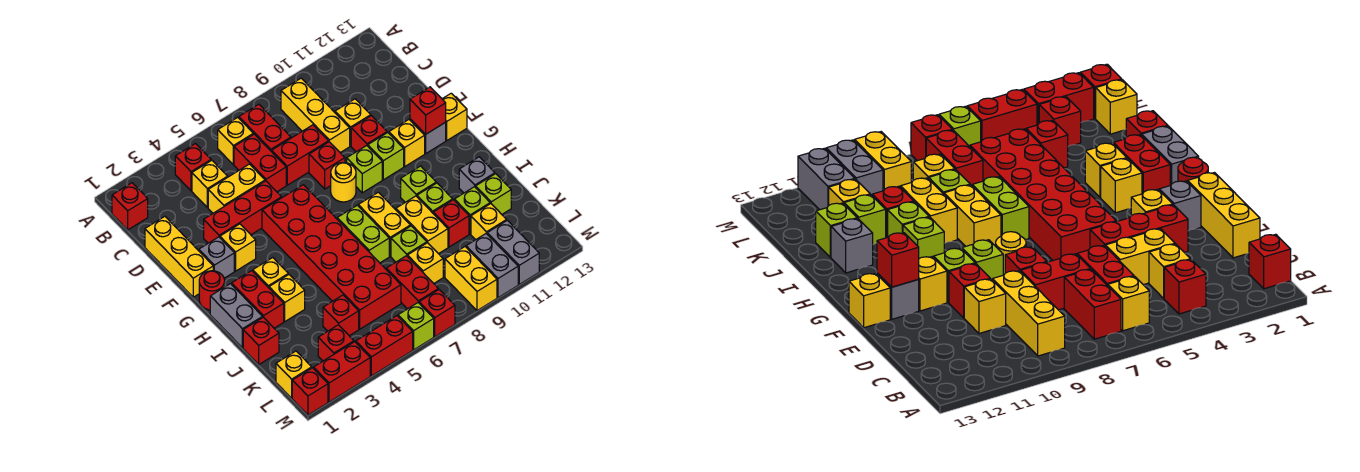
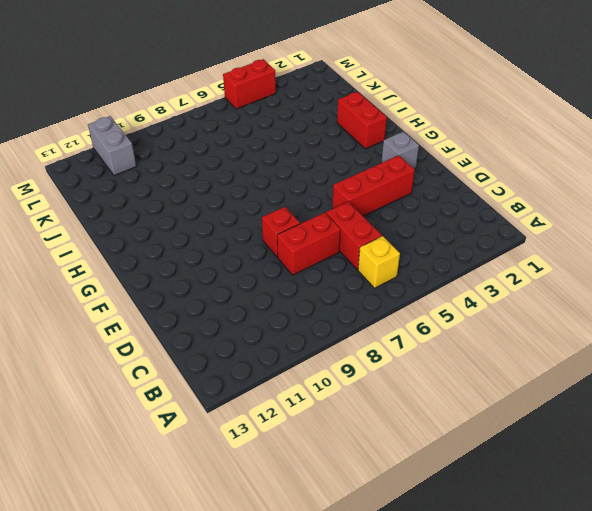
none -> red brick B1 level 1
none -> red brick B4 level 1
none -> red brick B7:C7 level 1
none -> yellow brick B9:D9 level 1

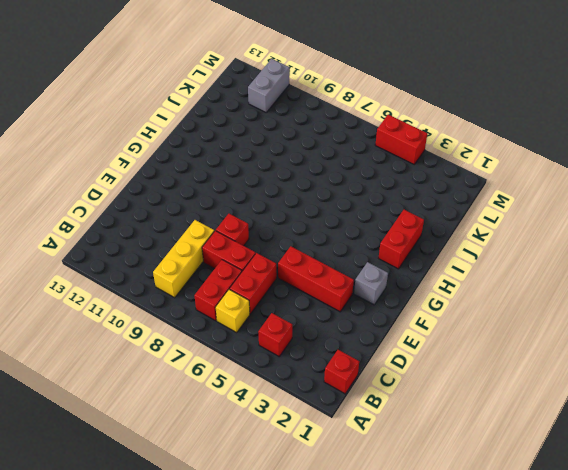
none -> yellow brick C4 level 1
none -> yellow brick D1:F1 level 1
none -> yellow brick D4:D5 level 1
none -> yellow brick D10 level 1

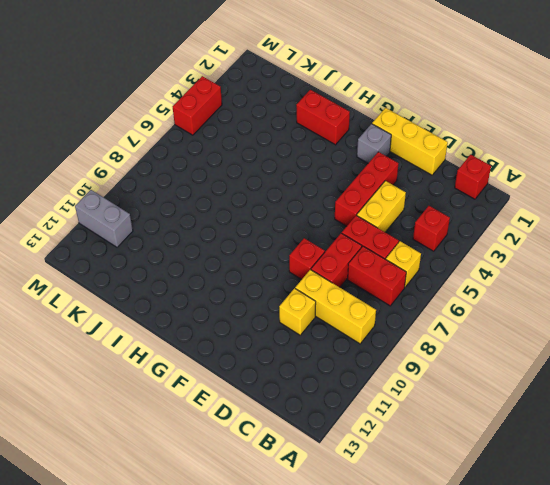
none -> yellow brick C4 level 1
none -> red brick E10 level 1
none -> yellow brick F3 level 1
none -> red brick F5:K6 level 1

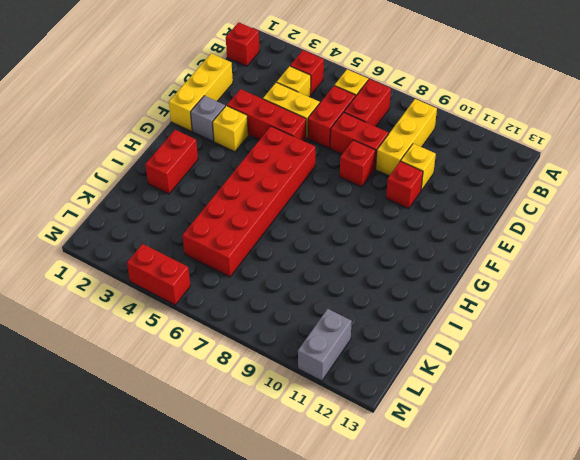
none -> yellow round brick F8 level 1
none -> lime brick F9 level 1
none -> lime brick F10 level 1
none -> yellow brick F11 level 1

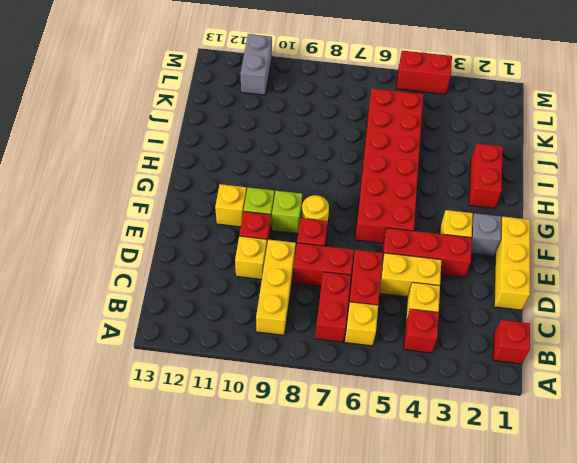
none -> grey brick F12 level 1
none -> yellow brick F13 level 1
none -> red round brick G1 level 1
none -> grey brick H1:I1 level 1

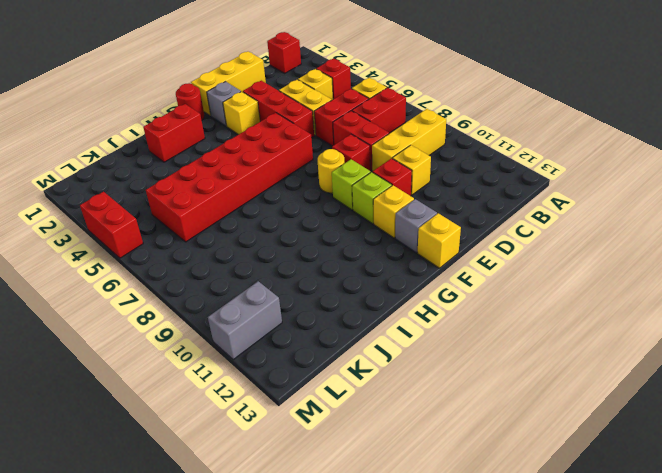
none -> grey brick H1:I1 level 1
none -> yellow brick H3 level 1
none -> lime brick H7:I7 level 1
none -> yellow brick H8:I8 level 1

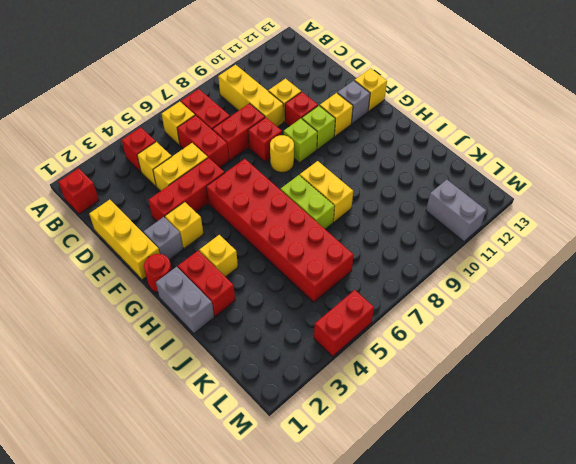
none -> lime brick H10 level 1
none -> yellow brick I3 level 1
none -> yellow brick I9:J9 level 1
none -> lime brick I10 level 1

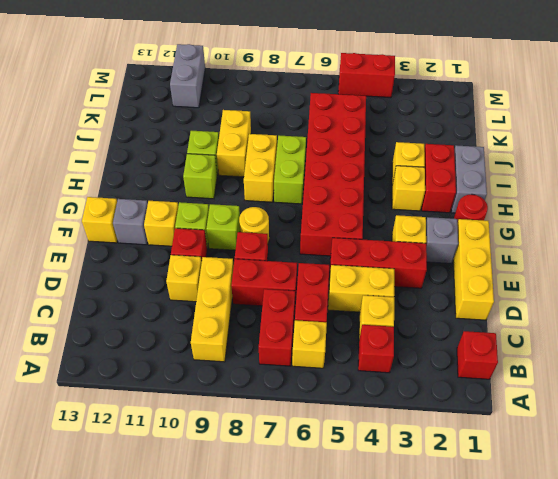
none -> grey brick I12 level 1
none -> red brick J1 level 1
none -> lime brick J8 level 1
none -> red brick J10 level 1

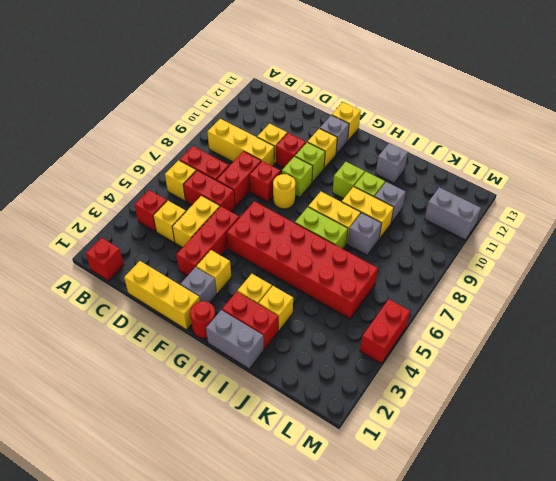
grey brick J8 level 1 -> lime brick J8 level 1
grey brick J10 level 1 -> red brick J10 level 1
none -> red brick J1 level 1
none -> lime brick J11 level 1
none -> lime brick J12 level 1
none -> red brick K4 level 1

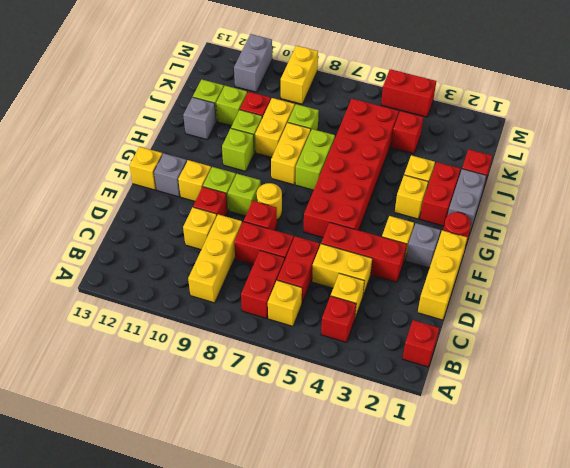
none -> red brick K7:L7 level 1
none -> yellow brick K8 level 1
none -> yellow brick K11 level 1
none -> yellow brick L1 level 1

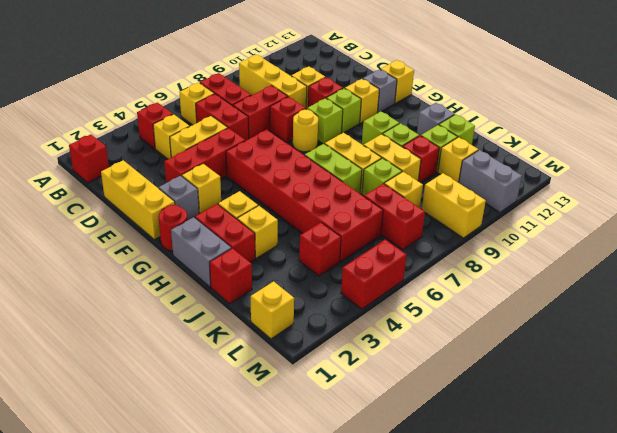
none -> red brick L3 level 1
none -> grey brick L10:M10 level 1
none -> red brick M1 level 1
none -> red brick M2:M3 level 1

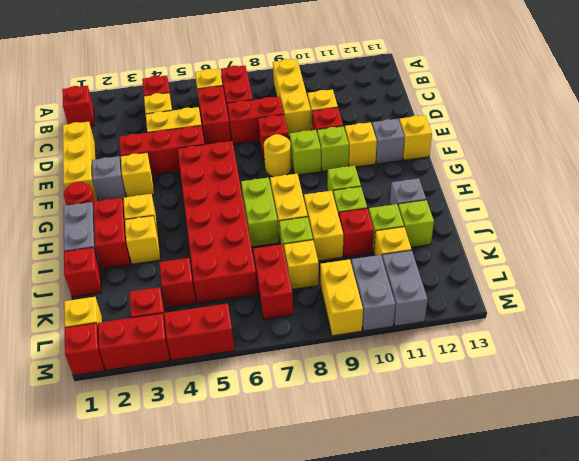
none -> lime brick M6 level 1
none -> red brick M7 level 1
none -> red brick F12 level 2

